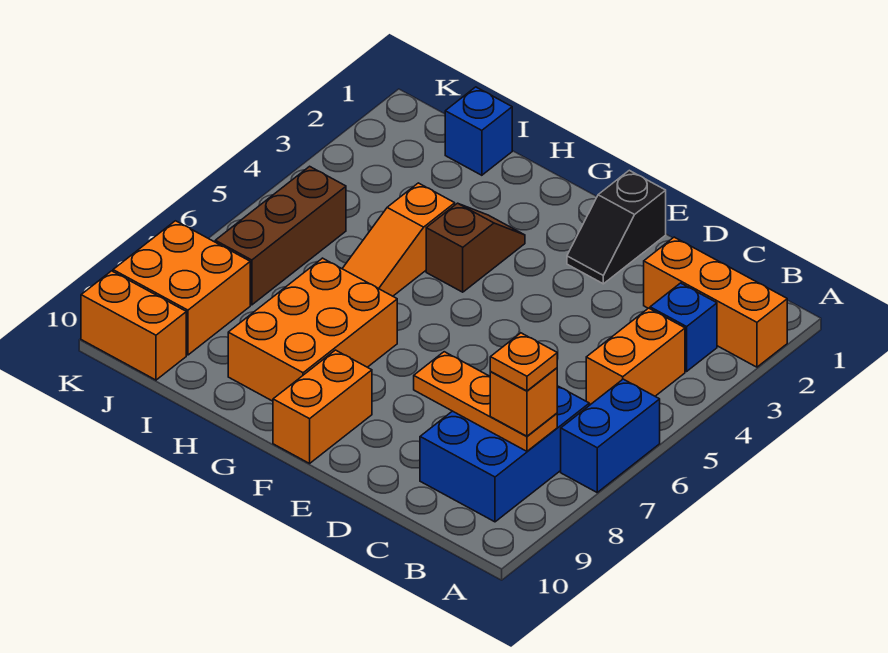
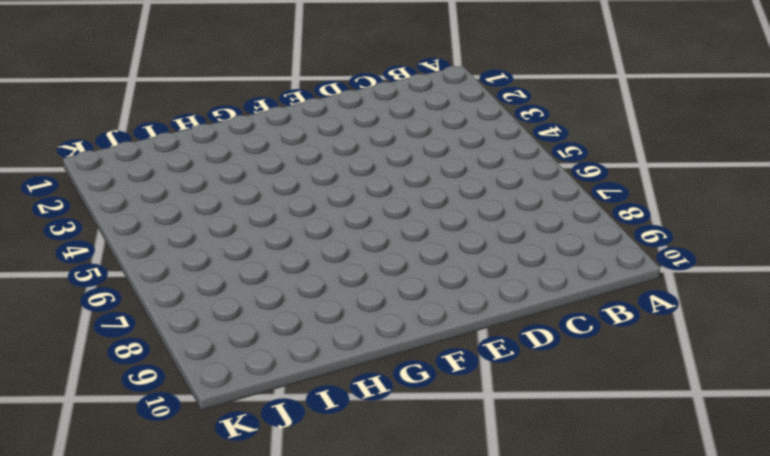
none -> orange brick A2:C2 level 1
none -> blue brick A6:A7 level 1
none -> blue brick B3 level 1

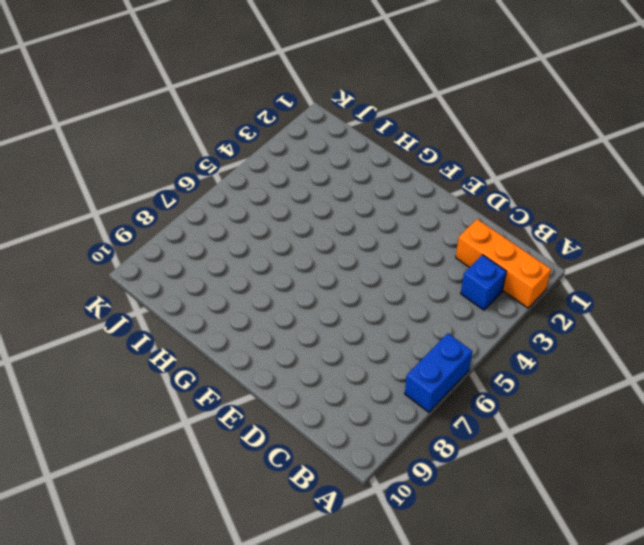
none -> orange brick B4:B5 level 1
none -> blue brick B7:C9 level 1
none -> black slope E1:E2 level 1 top 1

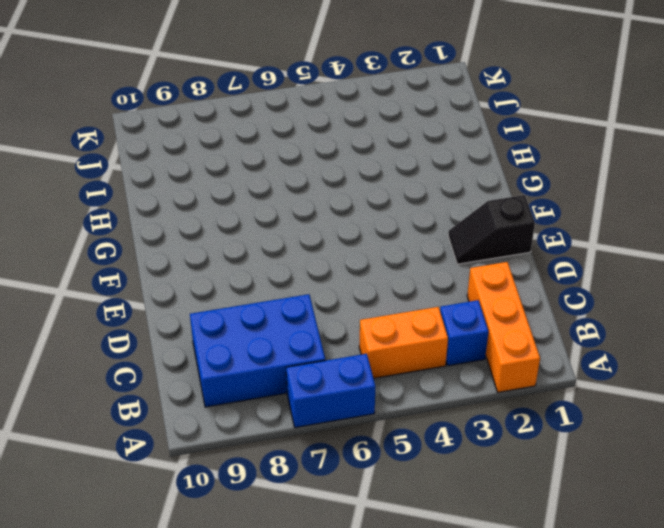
none -> orange brick F9:F10 level 1
none -> brown slope G3:G4 level 1 top 4
none -> orange brick G7:H9 level 1

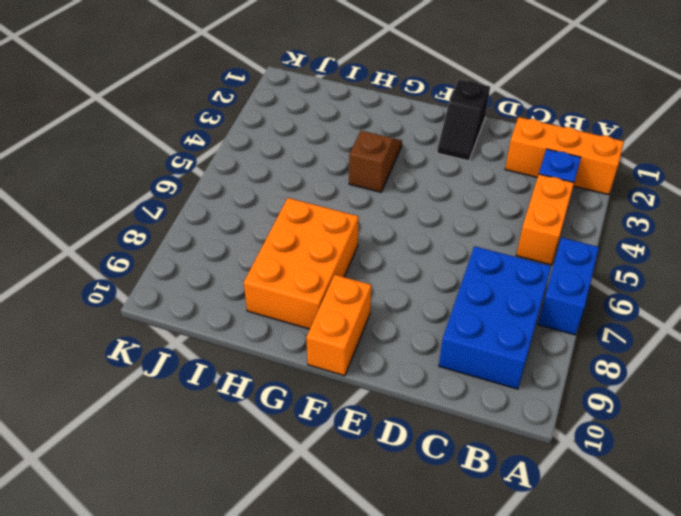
none -> orange slope H4:H6 level 1 top 4
none -> blue brick I1 level 1
none -> brown brick J5:J7 level 1

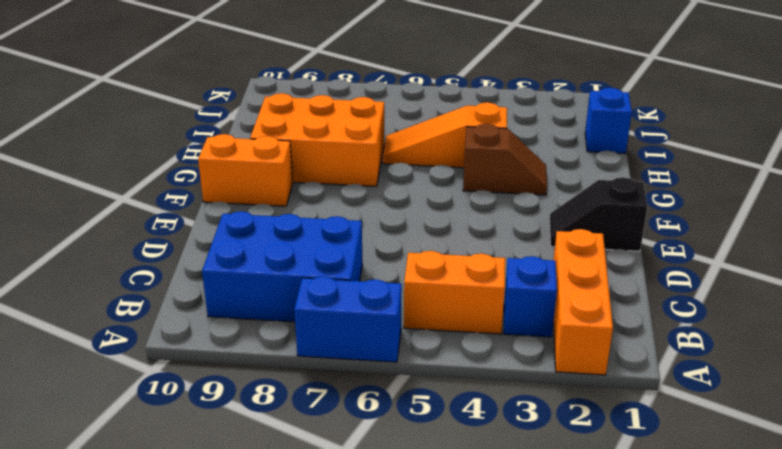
none -> brown brick J5:J7 level 1
none -> orange brick J8:K9 level 1
none -> orange brick J10:K10 level 1

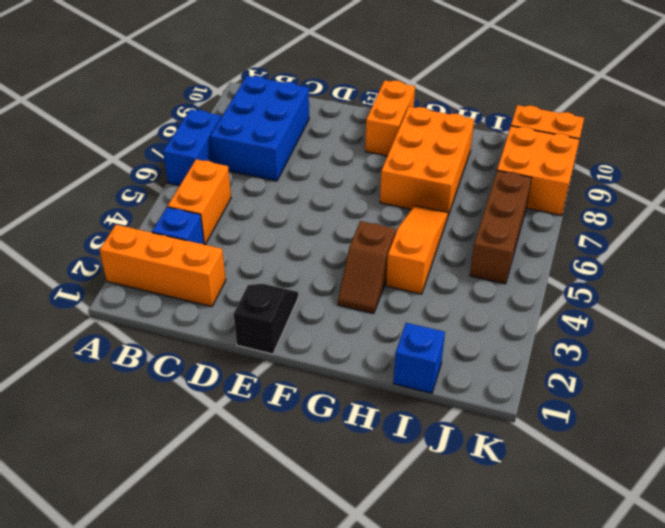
none -> orange plate B8:D8 level 2
none -> orange brick B8 level 3
none -> orange plate B8 level 4

